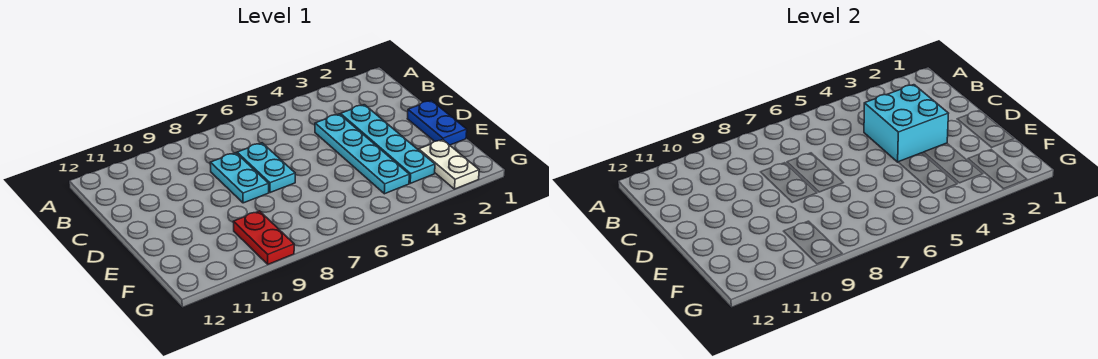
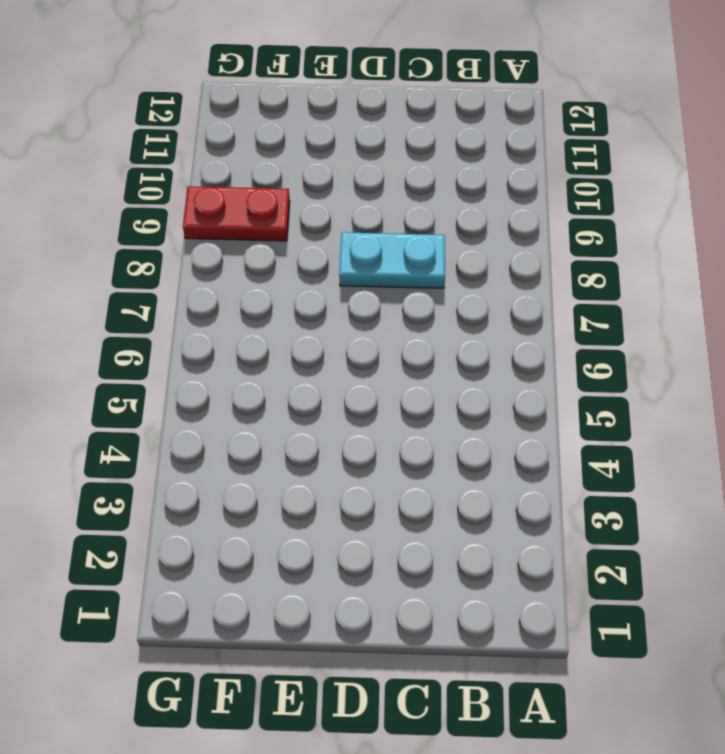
none -> cyan plate C3:F3 level 1
none -> cyan plate C4:F4 level 1

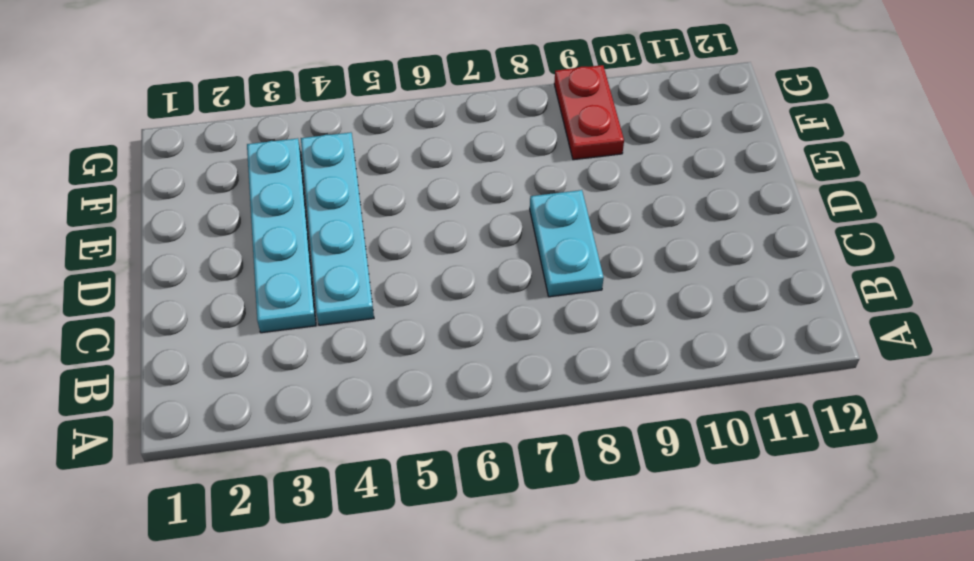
none -> cyan plate C7:D7 level 1
none -> blue plate D1:E1 level 1

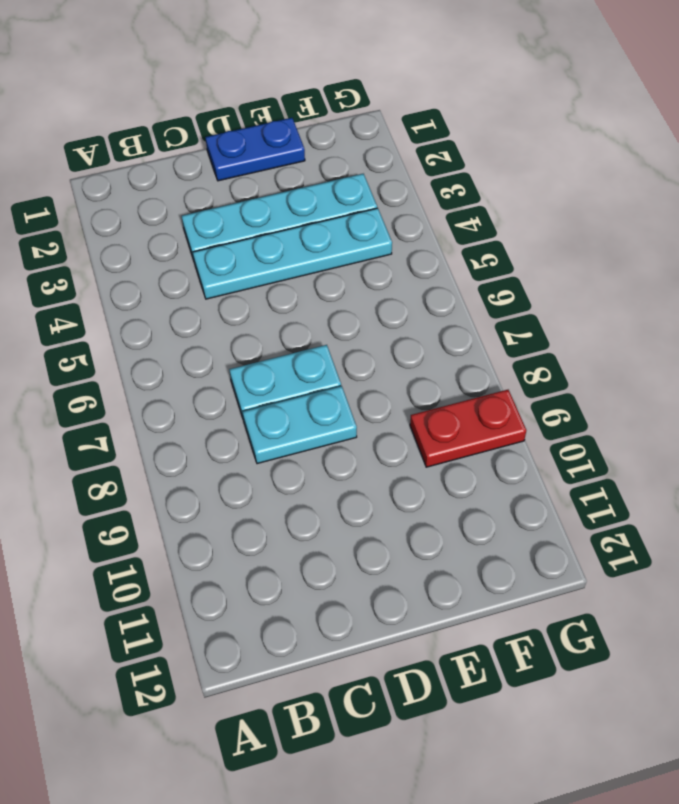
none -> white plate F2:G2 level 1
none -> cyan brick C3:D4 level 2

